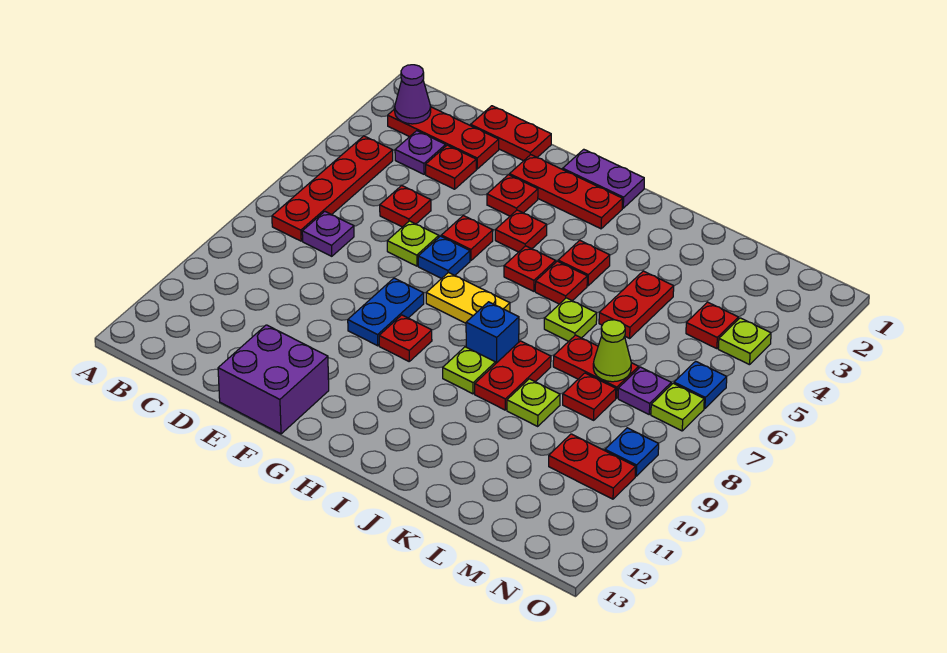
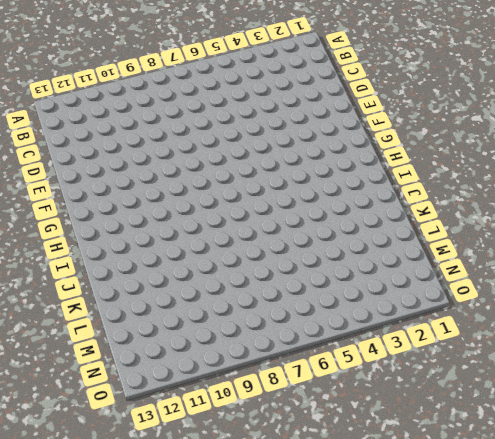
none -> red plate B2:D2 level 1
none -> red plate B4:B7 level 1
none -> purple plate C3 level 1
none -> purple plate C7 level 1

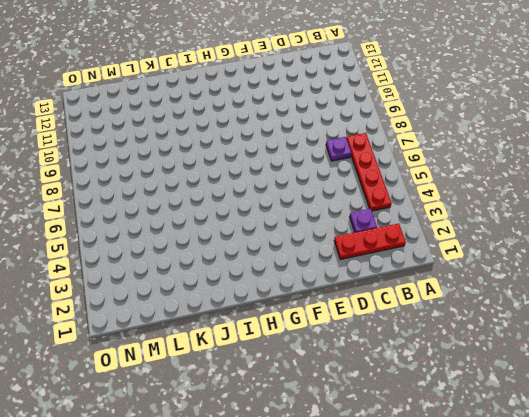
none -> red plate D1:E1 level 1
none -> red plate D3 level 1
none -> red plate D5 level 1
none -> lime plate E6 level 1

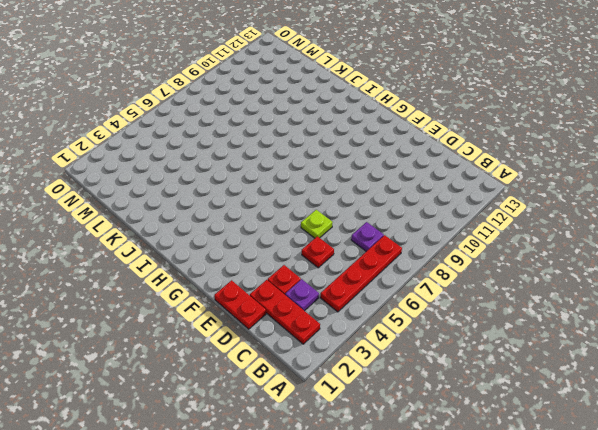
none -> purple brick E12:F13 level 1
none -> red plate F2:H2 level 1
none -> red plate F3 level 1
none -> red plate F5 level 1

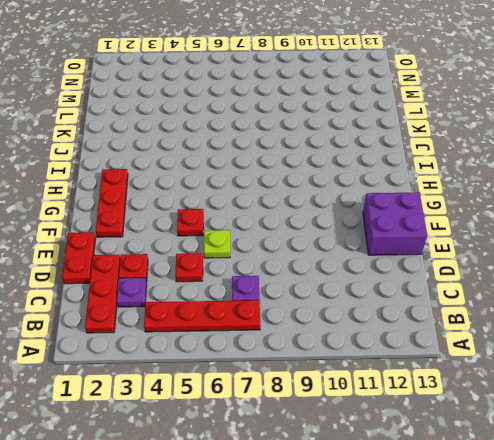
none -> red plate F3 level 1
none -> blue plate F6 level 1
none -> blue plate F8:F9 level 1
none -> purple plate G1:H1 level 1

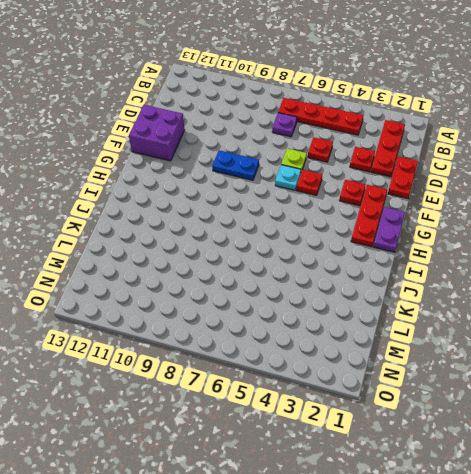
cyan plate F6 level 1 -> blue plate F6 level 1
none -> purple plate C3 level 1
none -> red plate G4 level 1
none -> yellow plate G7:H7 level 1
none -> red plate G9 level 1

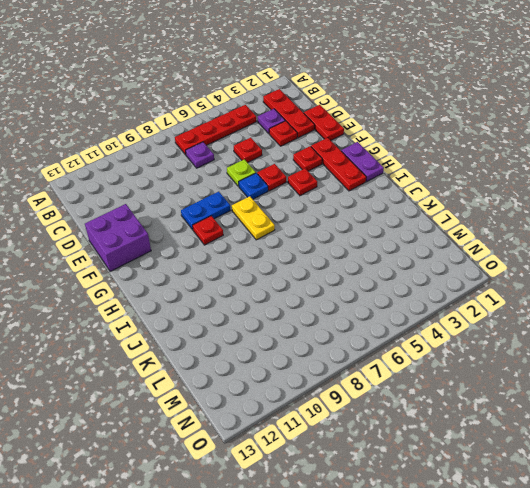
none -> red plate H5 level 1
none -> red plate I4 level 1
none -> red plate I5 level 1
none -> blue brick I8 level 1

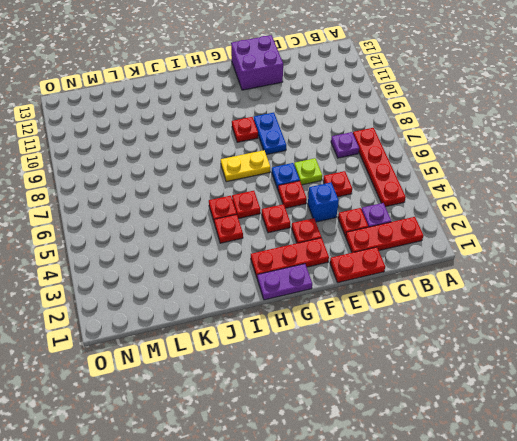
blue brick E4 level 1 -> blue brick I8 level 1
none -> lime plate I9 level 1
none -> lime plate J6 level 1
none -> red plate J8:J9 level 1
none -> red plate K4:K5 level 1

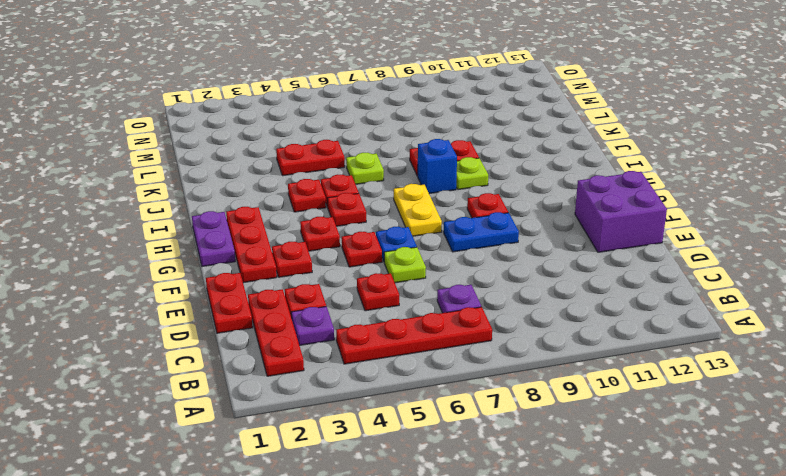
none -> red plate K7:L7 level 1
none -> lime plate K9 level 1
none -> red plate L8 level 1
none -> red plate M4 level 1

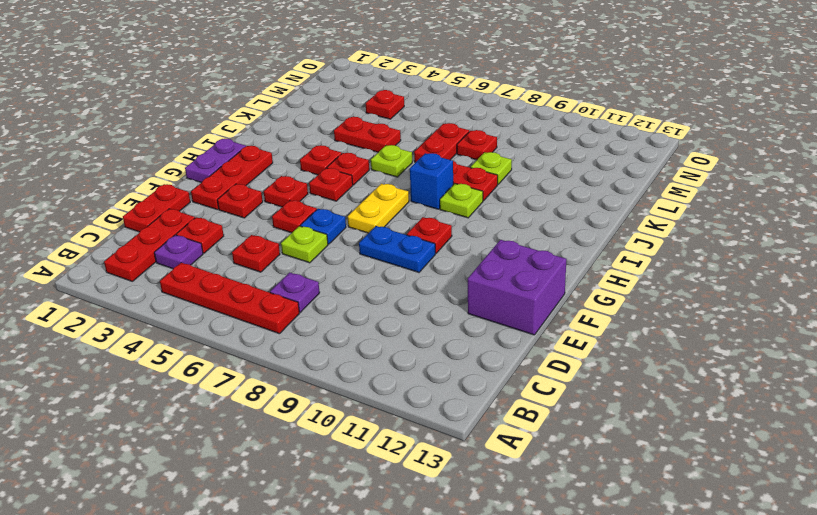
none -> purple plate M7 level 1
none -> red plate M10:N10 level 1
none -> lime plate N4 level 1
none -> blue plate N6 level 1

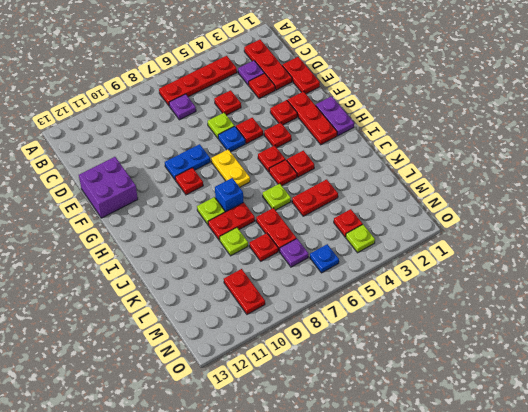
none -> lime plate N7 level 1
none -> blue plate N9 level 1
none -> purple cone B2 level 2
none -> lime cone L7 level 2

